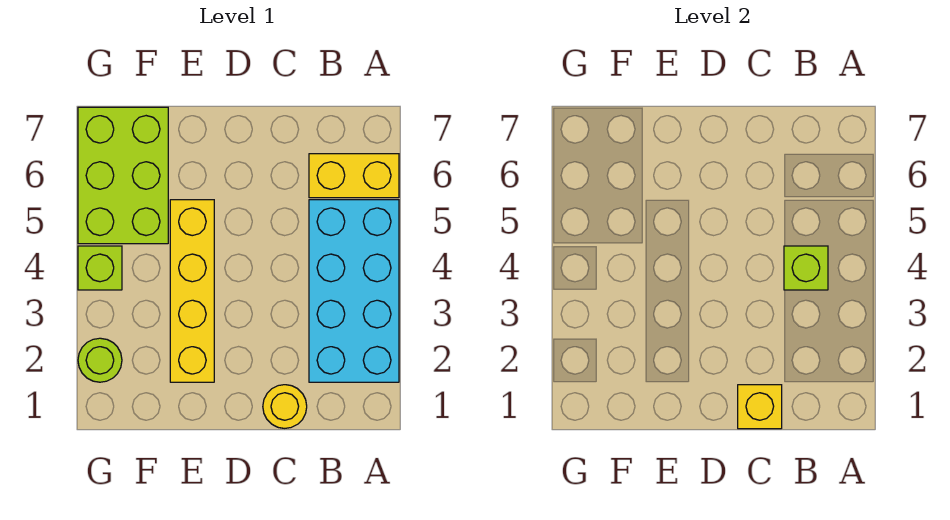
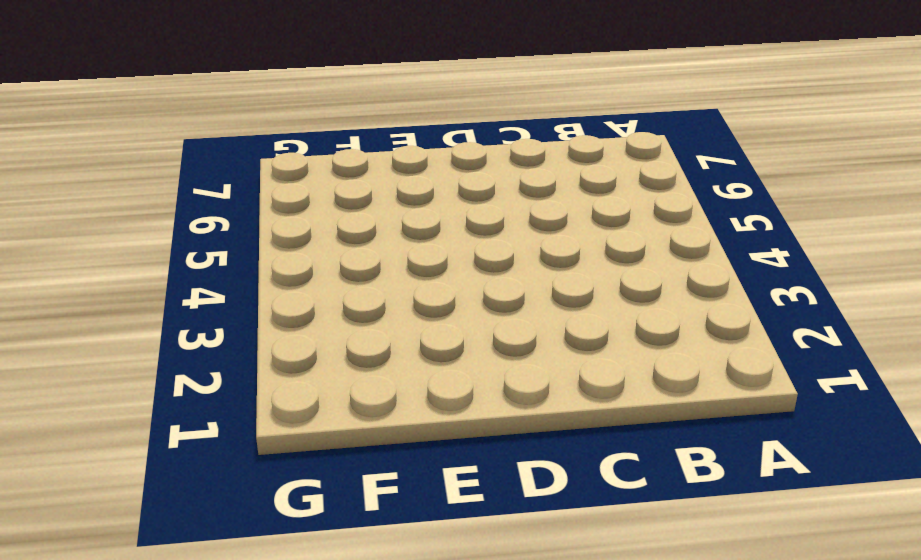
none -> cyan brick A2:B5 level 1
none -> yellow brick A6:B6 level 1

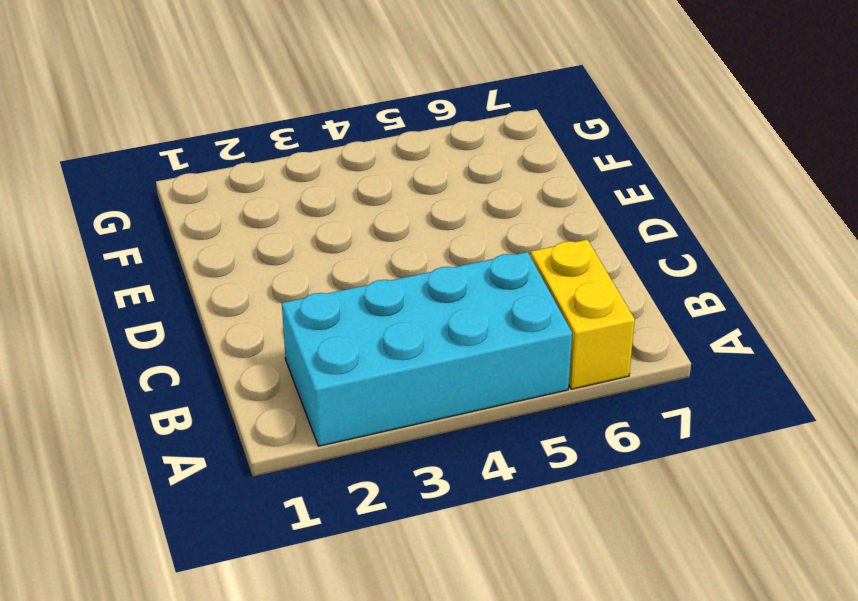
none -> yellow round brick C1 level 1
none -> yellow brick E2:E5 level 1

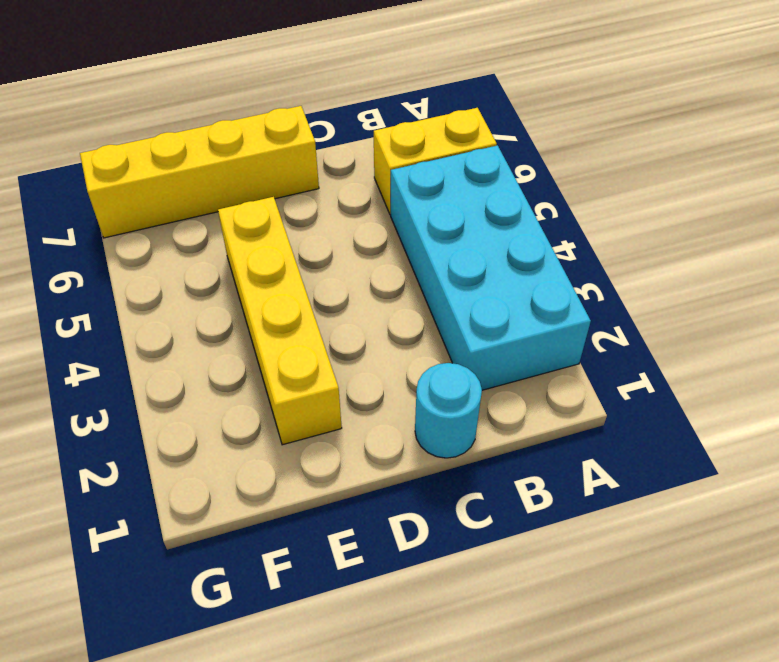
cyan round brick C1 level 1 -> yellow round brick C1 level 1
yellow brick D7:G7 level 1 -> lime brick F5:G7 level 1
none -> lime round brick G2 level 1
none -> lime brick G4 level 1

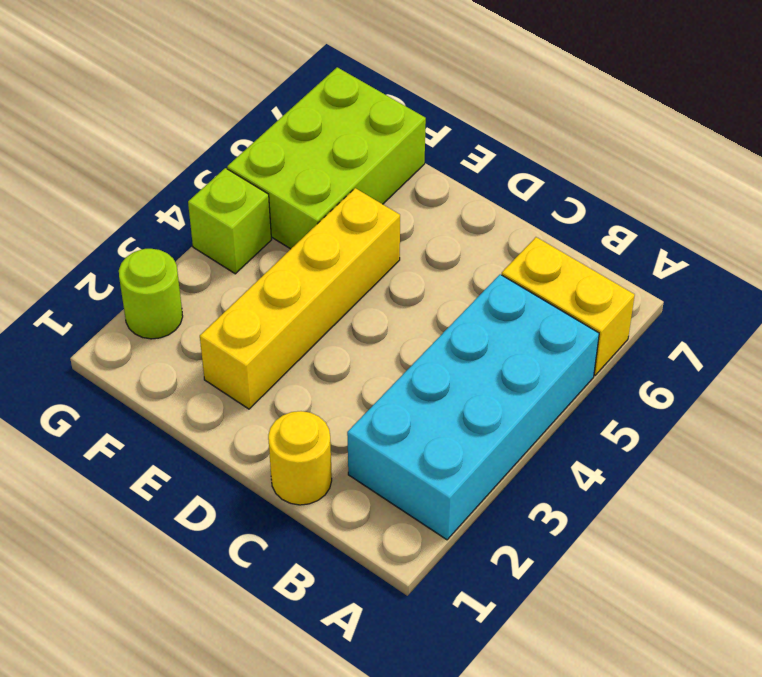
none -> lime brick B4 level 2
none -> yellow brick C1 level 2

